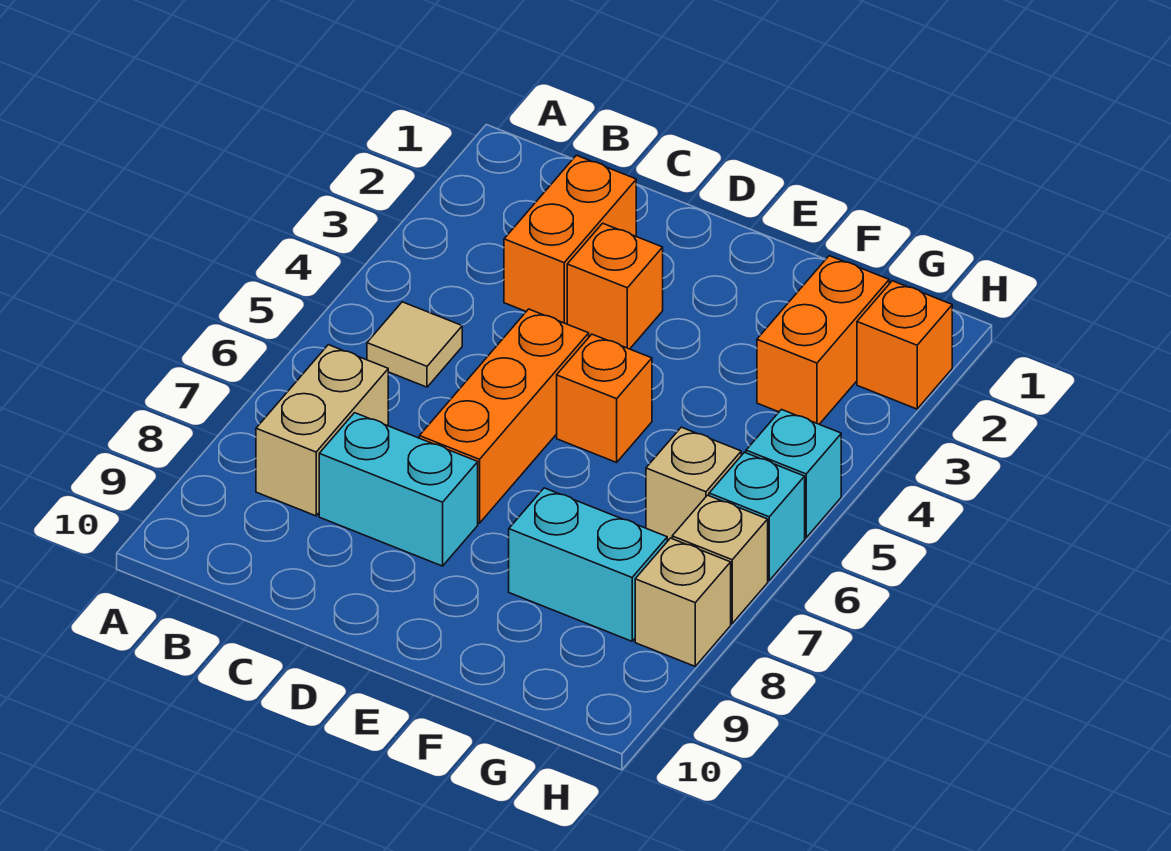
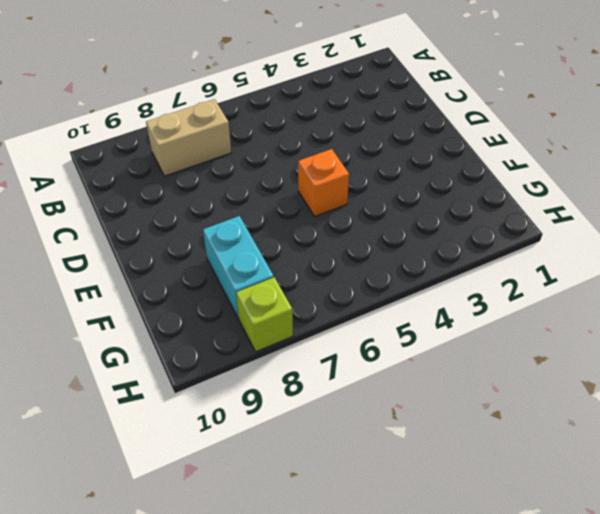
lime brick H8 level 1 -> tan brick H8 level 1
none -> tan tile B5 level 1
none -> orange brick C2:C3 level 1
none -> cyan brick C8:D8 level 1

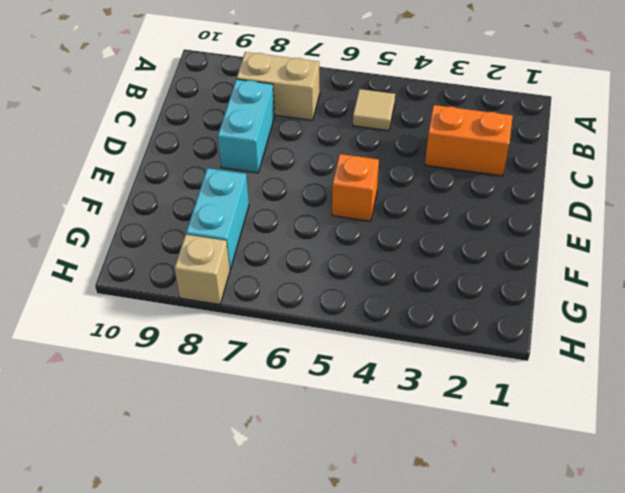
none -> orange brick D3 level 1
none -> orange brick D5:D7 level 1
none -> orange brick G2:G3 level 1

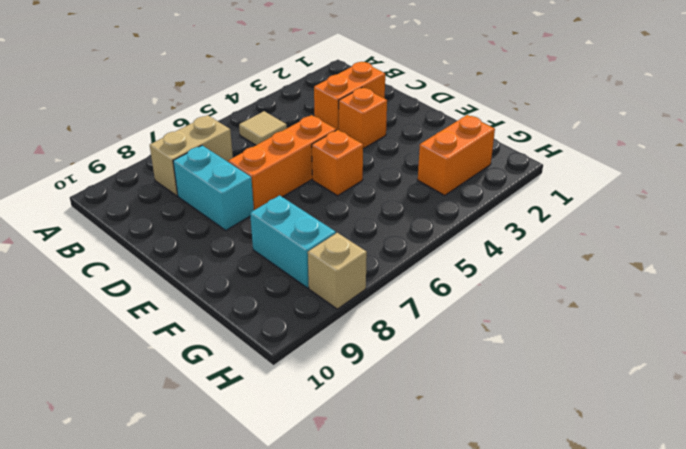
none -> tan brick G6 level 1
none -> orange brick H2 level 1
none -> cyan brick H5 level 1

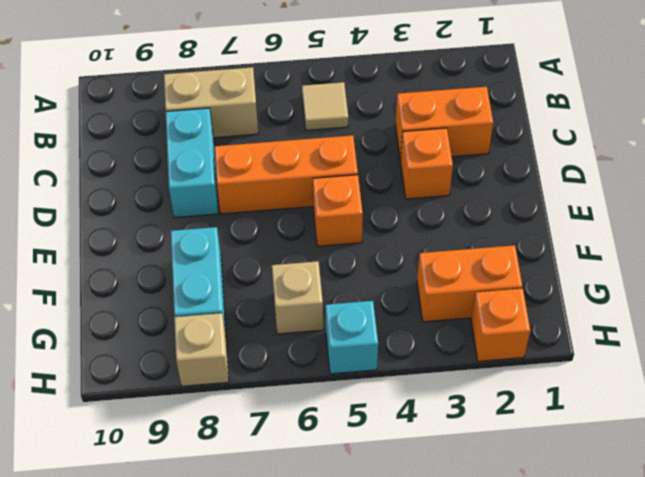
none -> cyan brick H6 level 1
none -> tan brick H7 level 1

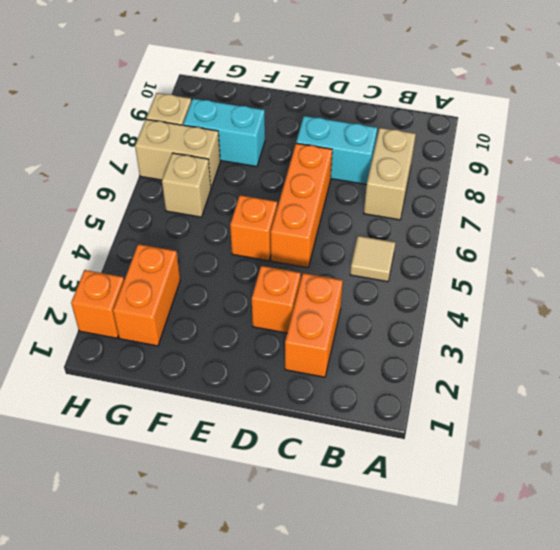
tan brick G7:H7 level 1 -> tan brick H7 level 1
none -> cyan brick H5 level 1
none -> cyan brick H6 level 1

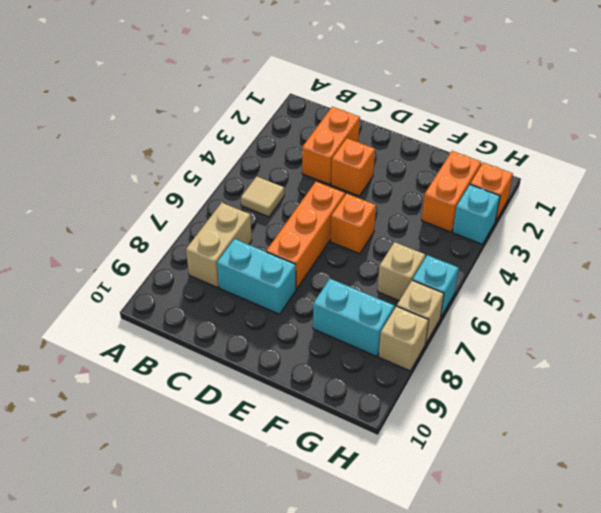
cyan brick H3 level 1 -> cyan brick H5 level 1

